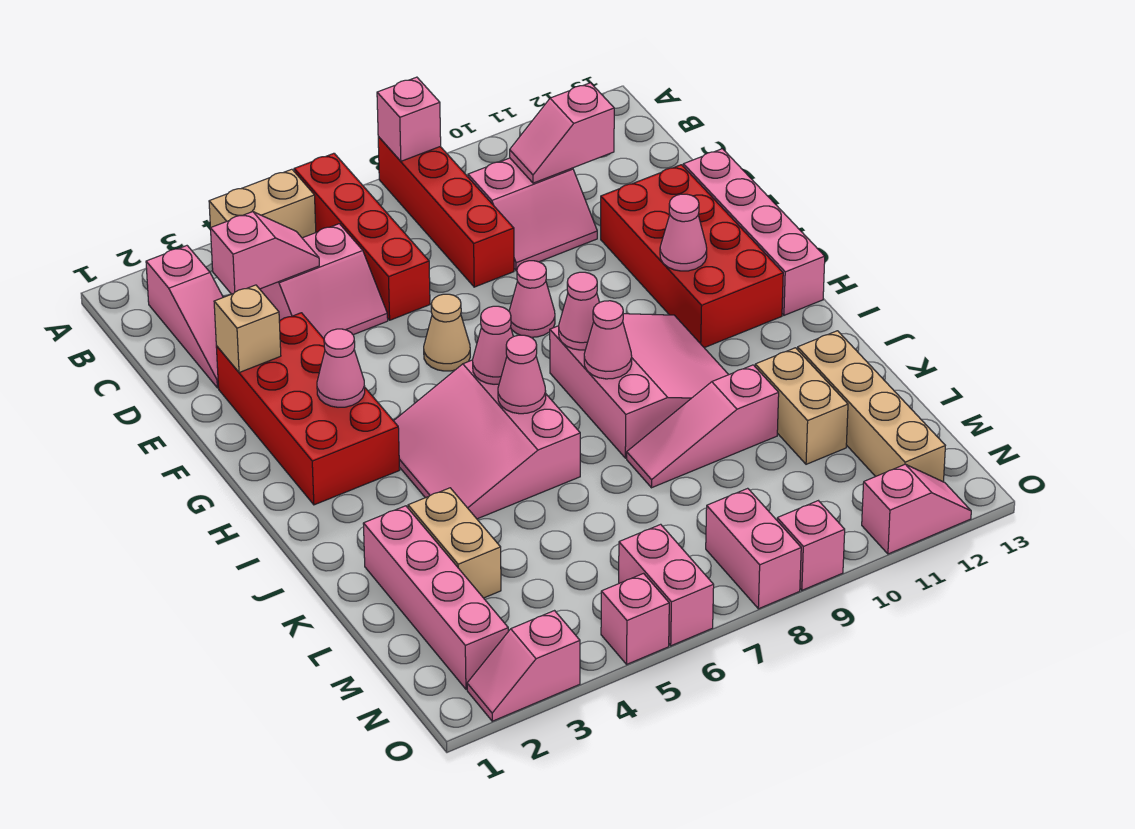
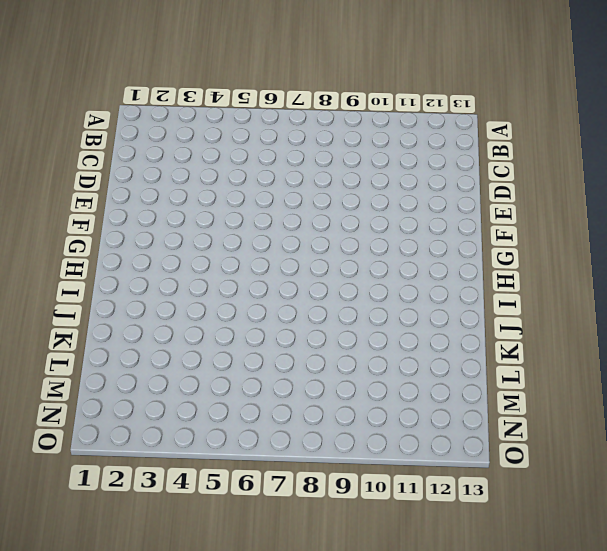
none -> tan brick A4:A5 level 1
none -> red brick A6:D6 level 1
none -> red brick A8:D8 level 1
none -> pink slope B2:D2 level 1 top B

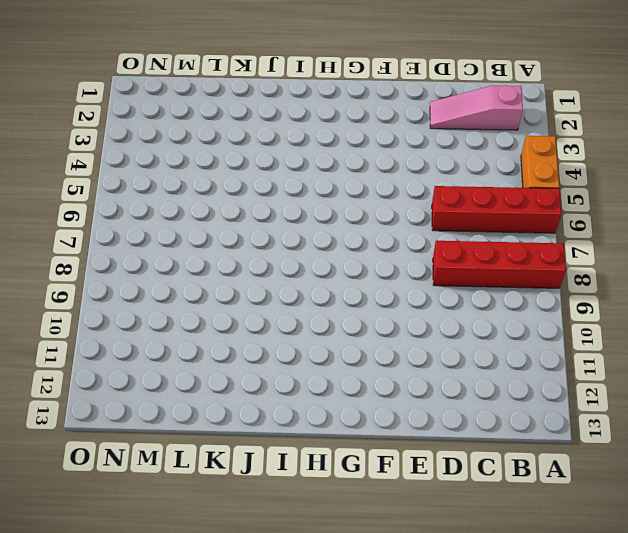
orange brick A4:A5 level 1 -> tan brick A4:A5 level 1
none -> pink slope C4:D5 level 1 top C
none -> pink slope C9:D10 level 1 top C
none -> red brick E2:H3 level 1
none -> red brick E11:H12 level 1

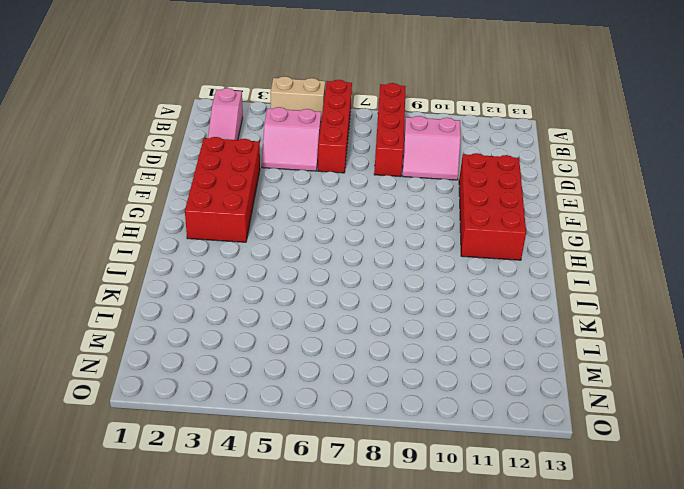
none -> pink brick E13:H13 level 1
none -> tan cone F6 level 1
none -> pink cone F8 level 1
none -> pink slope H4:J6 level 1 top 6

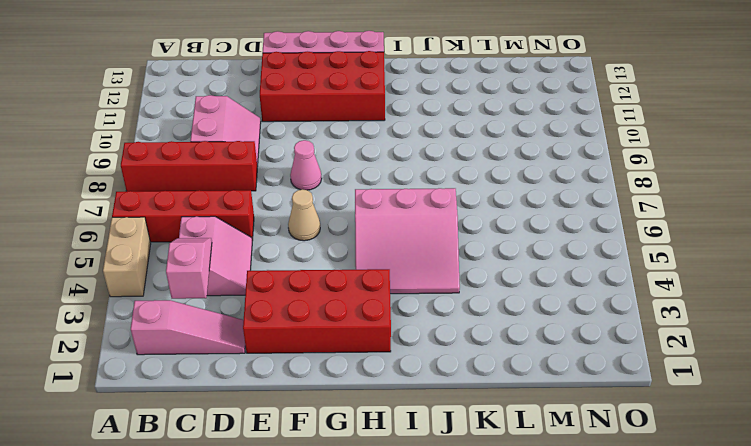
none -> pink slope H8:J10 level 1 top 8
none -> pink brick K2:N2 level 1
none -> tan brick K3:L3 level 1
none -> pink slope K8:K10 level 1 top 10

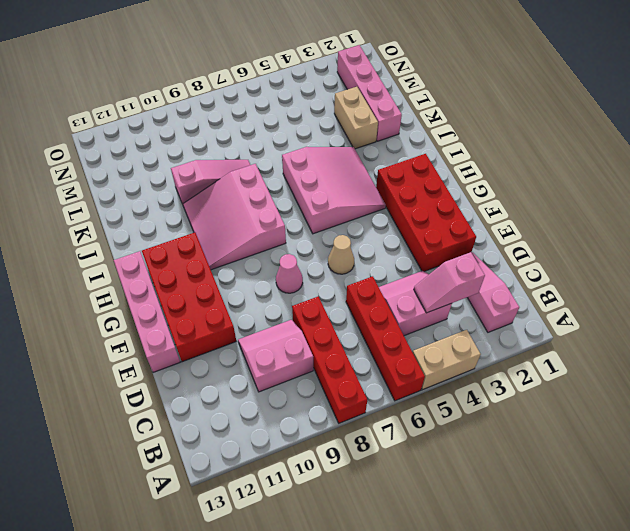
none -> tan brick K11:L11 level 1
none -> tan brick K12:N12 level 1
none -> pink brick N6:O6 level 1
none -> pink brick N8:O8 level 1

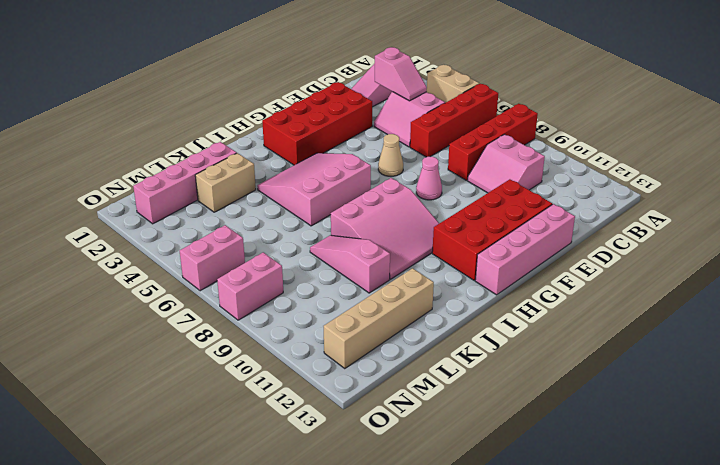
none -> tan brick K11:L11 level 1
none -> pink slope O2:O3 level 1 top 3
none -> pink brick O5 level 1
none -> pink brick O9 level 1

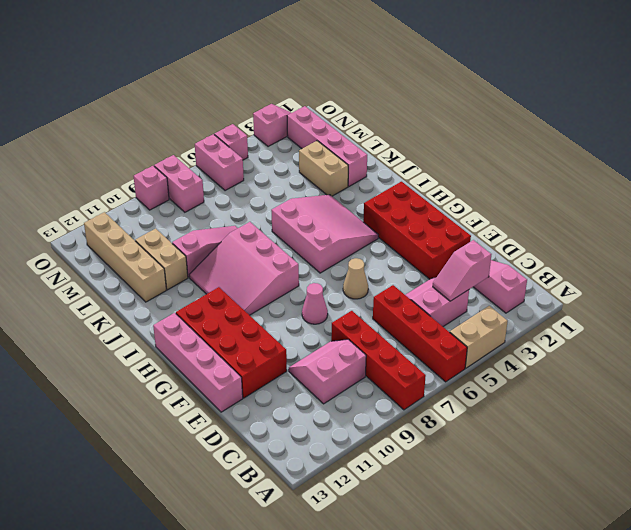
none -> pink slope O11:O12 level 1 top 11
none -> pink brick A8 level 2
none -> pink slope C10:C11 level 2 top 11
none -> tan brick E2 level 2

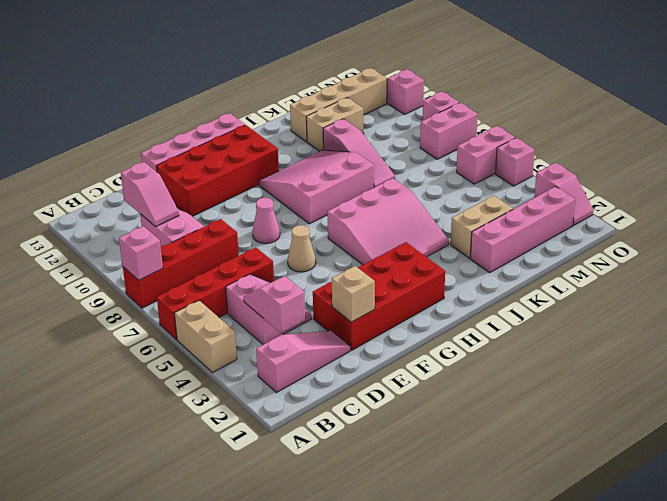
none -> pink cone G3 level 2
none -> pink cone G11 level 2
none -> pink cone H6 level 2
none -> pink cone H8 level 2

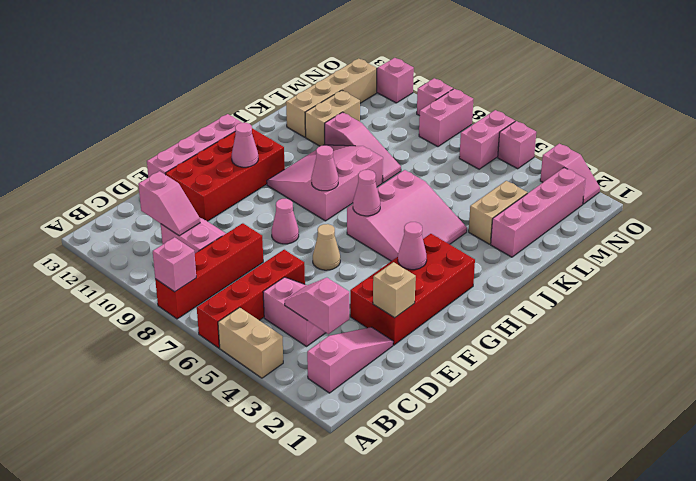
none -> pink cone I6 level 2
none -> pink cone I8 level 2

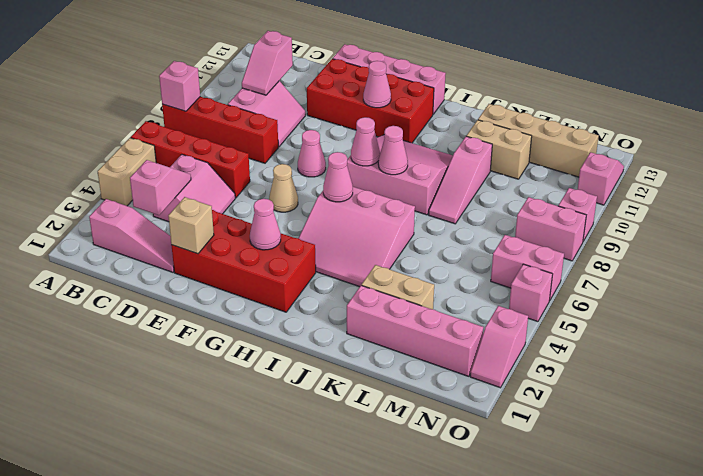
none -> pink cone I6 level 2

